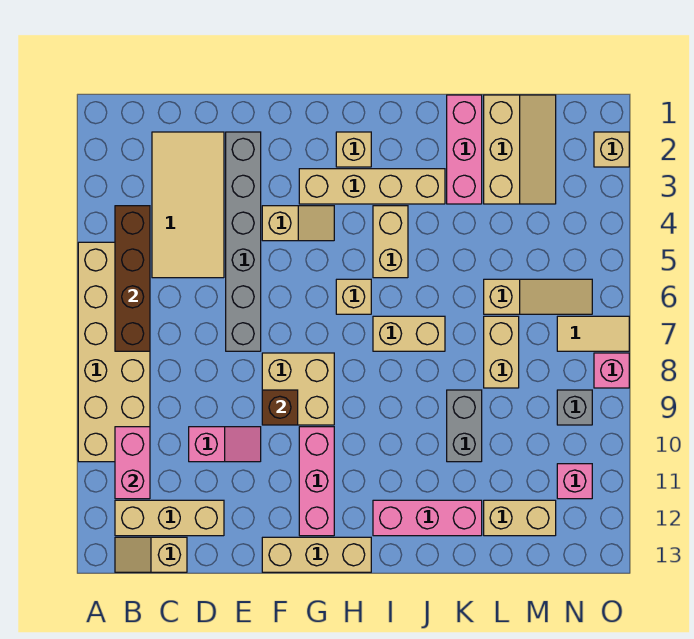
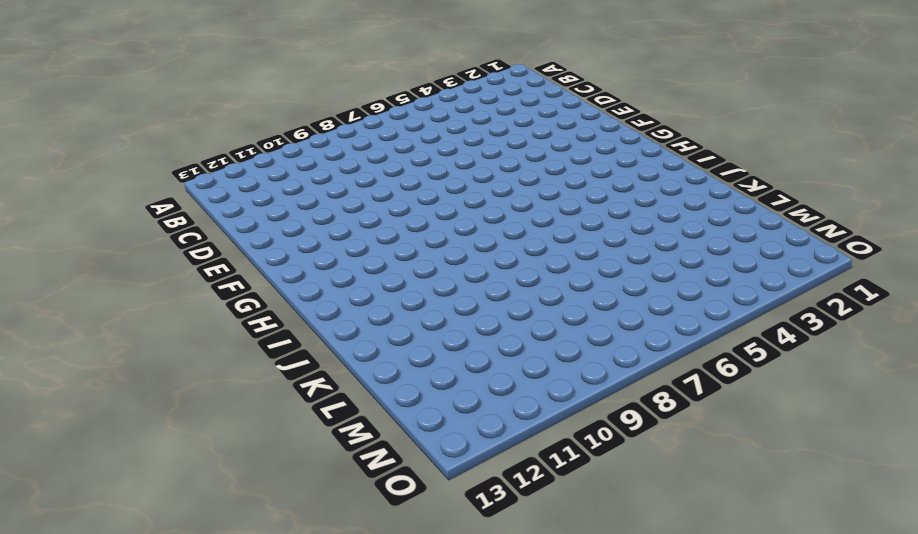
none -> tan brick A5:B10 level 1
none -> tan brick B12:D12 level 1
none -> tan slope B13:C13 level 1 top C
none -> tan tile C2:D5 level 1

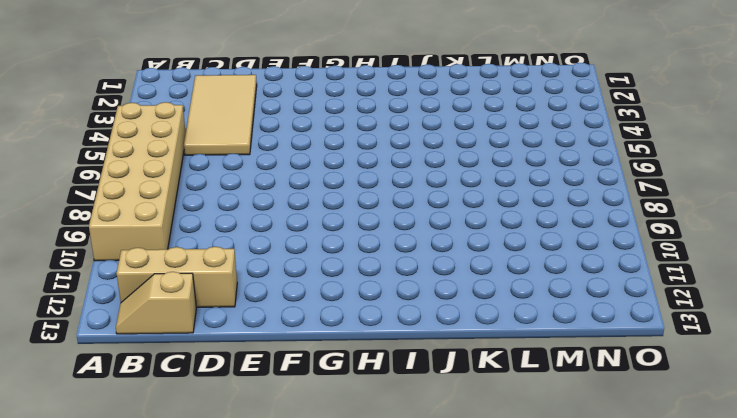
none -> pink slope D10:E10 level 1 top D
none -> grey brick E2:E7 level 1
none -> tan slope F4:G4 level 1 top F
none -> tan brick F8:G9 level 1

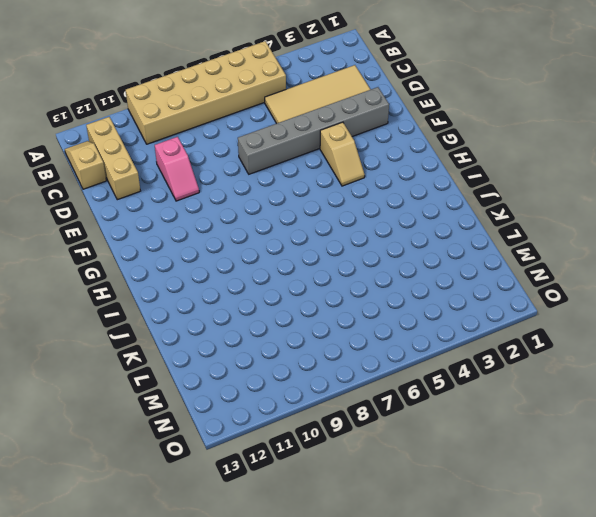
none -> tan brick F8:G9 level 1
none -> tan brick F13:H13 level 1
none -> tan brick G3:J3 level 1
none -> pink brick G10:G12 level 1

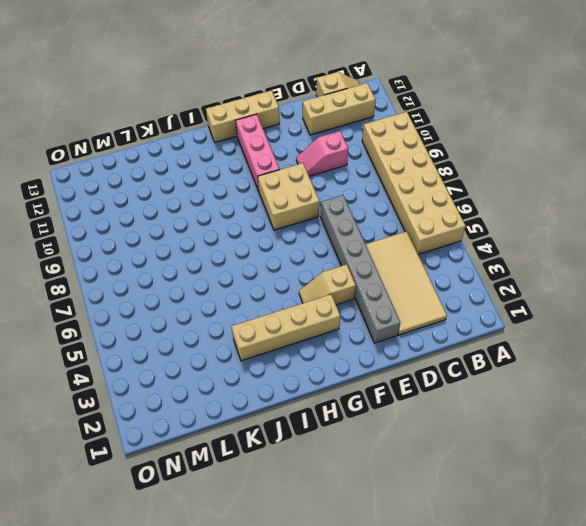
none -> tan brick H2 level 1
none -> tan brick H6 level 1
none -> tan brick I4:I5 level 1
none -> tan brick I7:J7 level 1

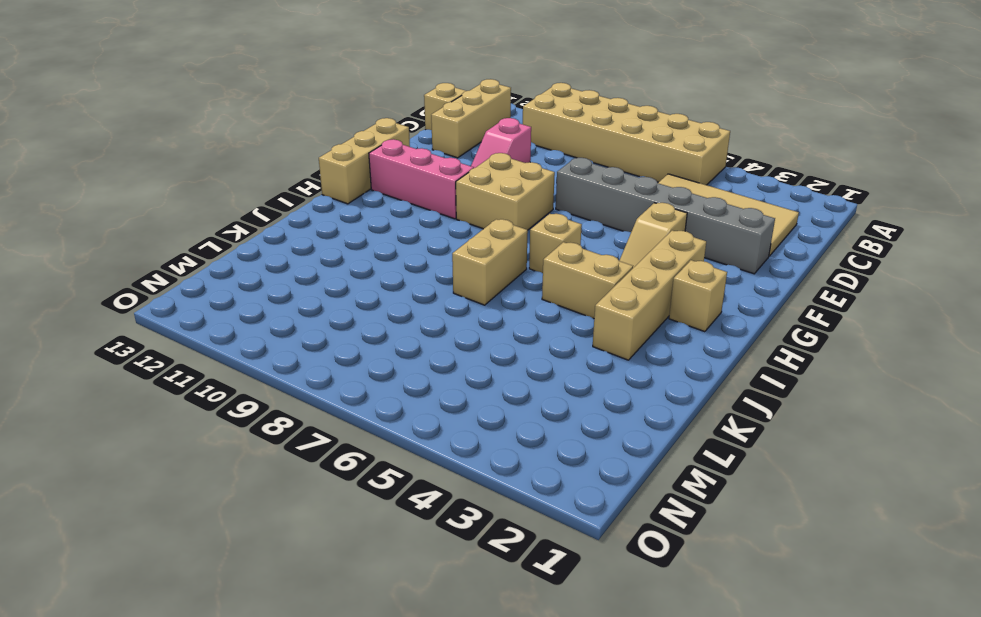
none -> pink brick I12:K12 level 1
none -> pink brick K1:K3 level 1
none -> grey brick K9:K10 level 1
none -> tan slope L1:M3 level 1 top L

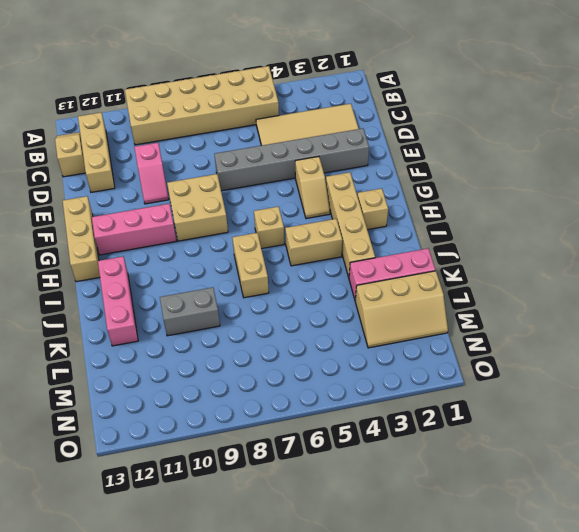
none -> tan slope L6:N6 level 1 top L
none -> tan brick L7:L8 level 1
none -> tan brick L12:M12 level 1
none -> tan tile N7:O7 level 1

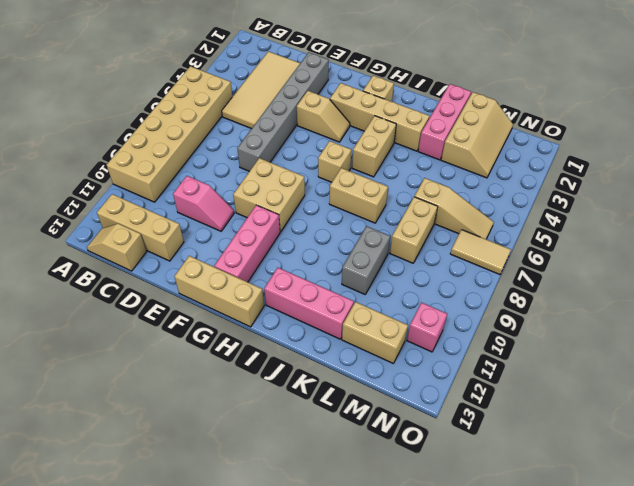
none -> grey brick N9 level 1
none -> tan brick O2 level 1
none -> pink brick O8 level 1
none -> brown brick B4:B7 level 2

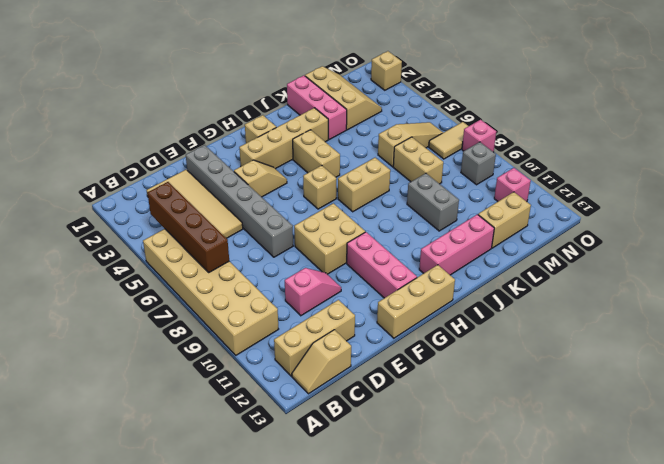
none -> pink brick B10:B11 level 2
none -> brown brick F9 level 2

